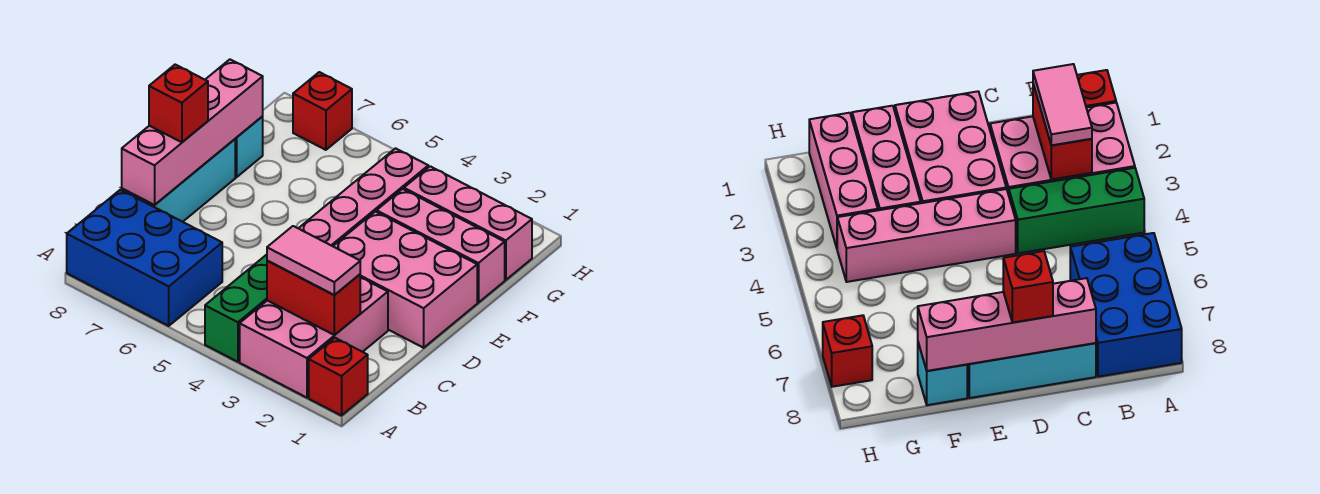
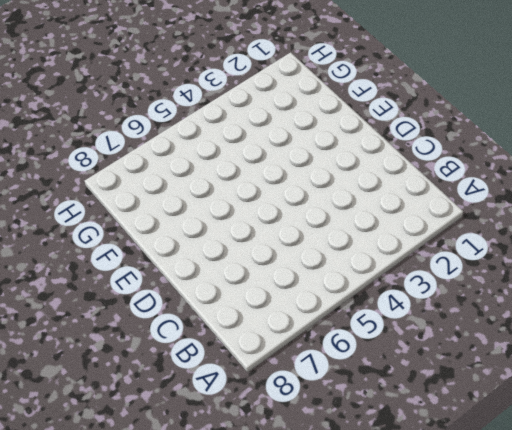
none -> red brick A1 level 1
none -> pink brick A2:C3 level 1
none -> green brick A4:C4 level 1

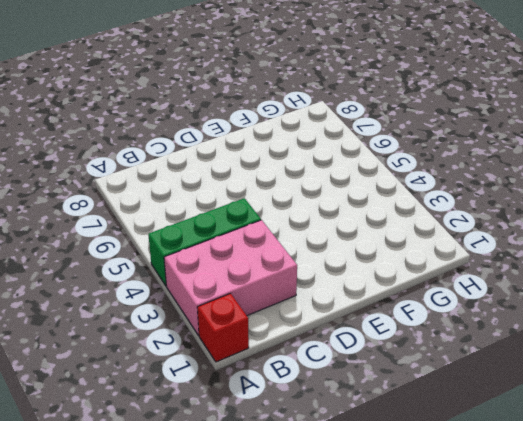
none -> blue brick A6:B8 level 1
none -> cyan brick C8:E8 level 1
none -> pink brick D1:E3 level 1

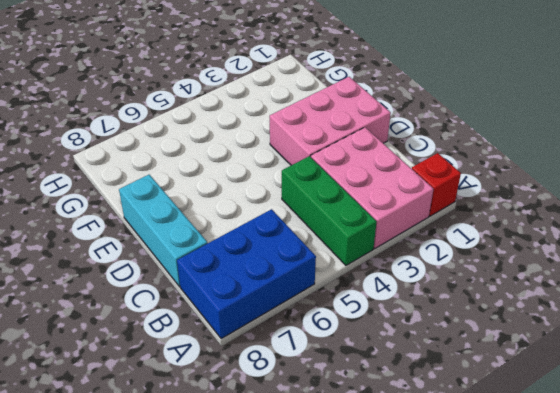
none -> pink brick D4:G4 level 1
none -> pink brick F1:F3 level 1
none -> cyan brick F8 level 1

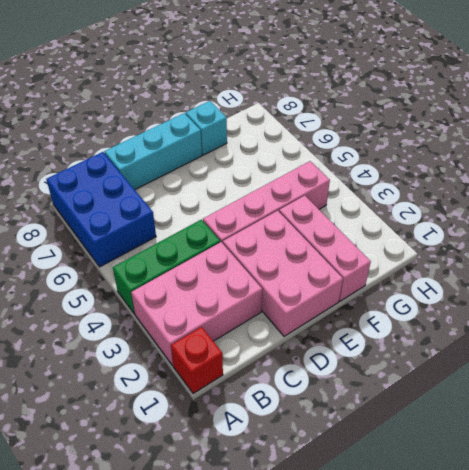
none -> pink brick G1:G3 level 1
none -> red brick H7 level 1
none -> red brick B2:B3 level 2

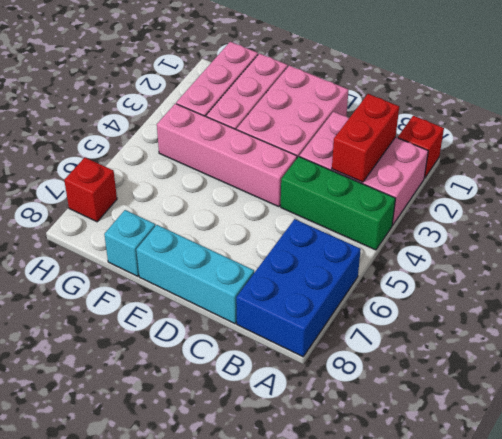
none -> pink brick C8:F8 level 2
none -> pink tile B2:B3 level 3
none -> red brick D8 level 3

